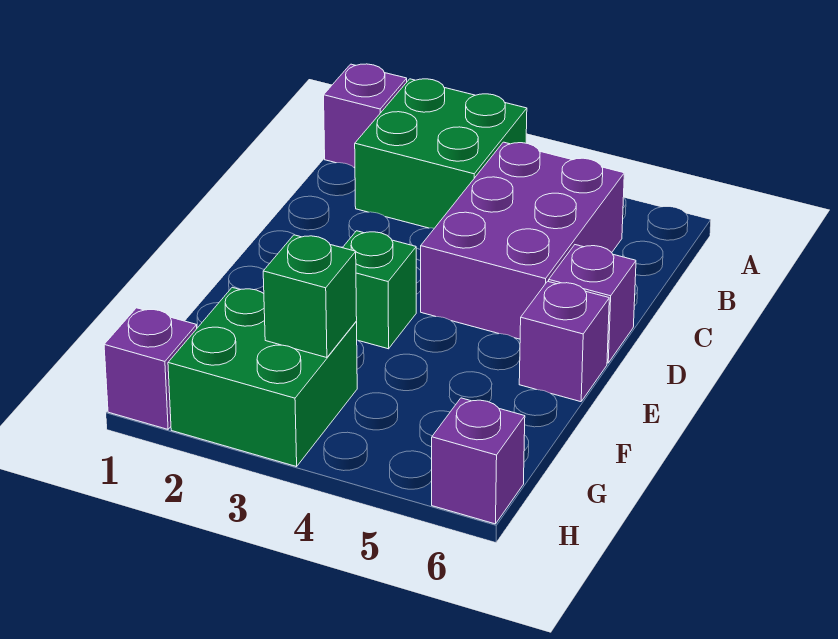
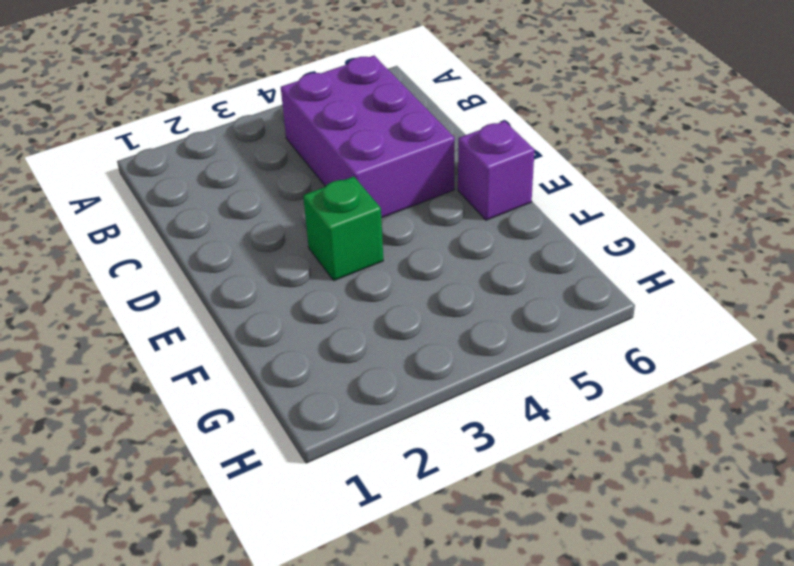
none -> purple brick A1 level 1
none -> green brick A2:B3 level 1

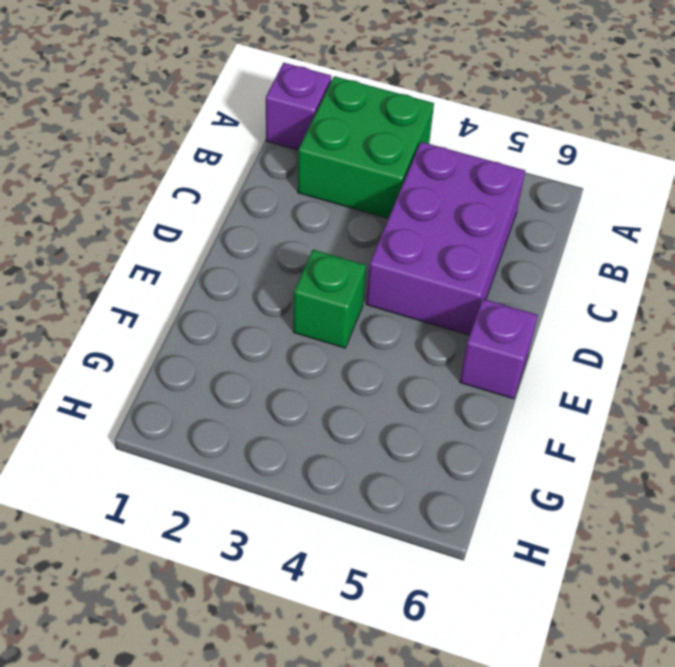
none -> purple brick D6 level 1
none -> green brick G2:H3 level 1

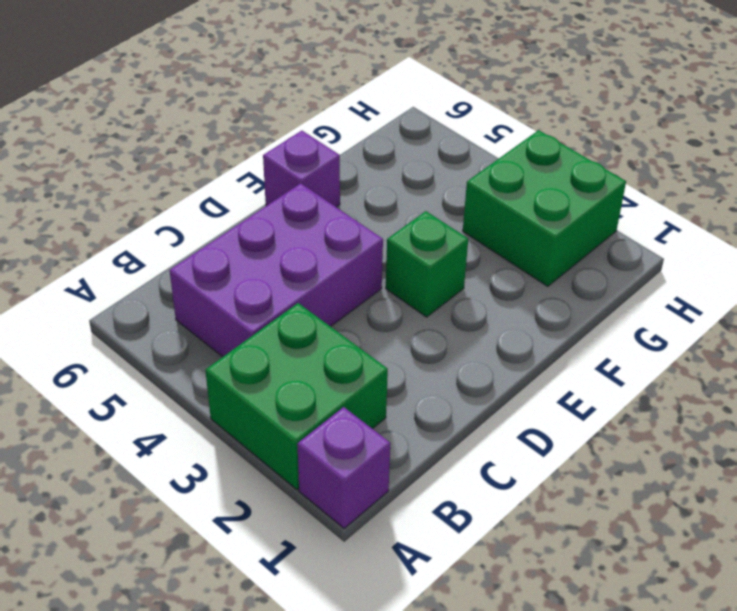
none -> purple brick D6 level 1
none -> purple brick H1 level 1

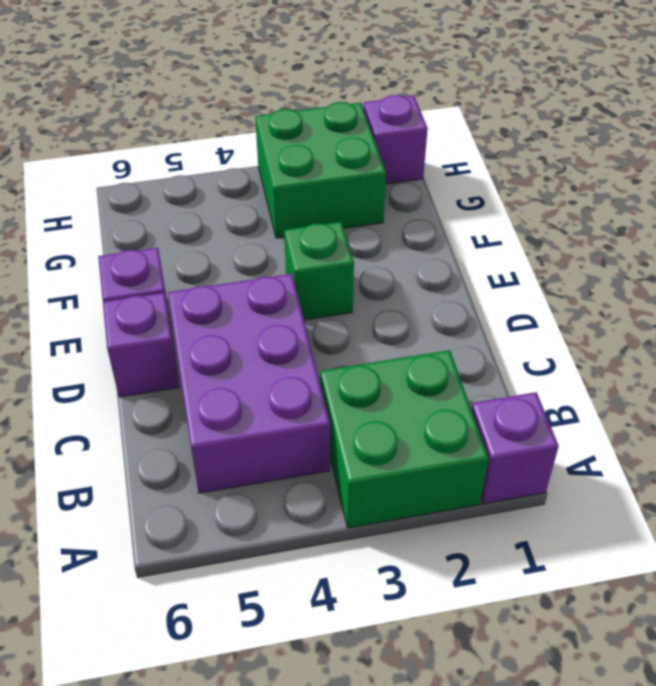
none -> purple brick H6 level 1
none -> green brick G3 level 2

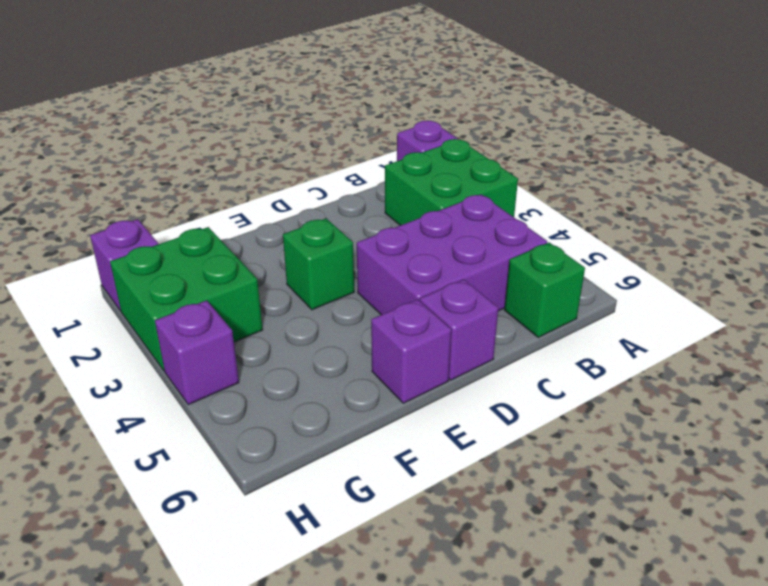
green brick B6 level 1 -> green brick G3 level 2
purple brick H4 level 1 -> purple brick H6 level 1

